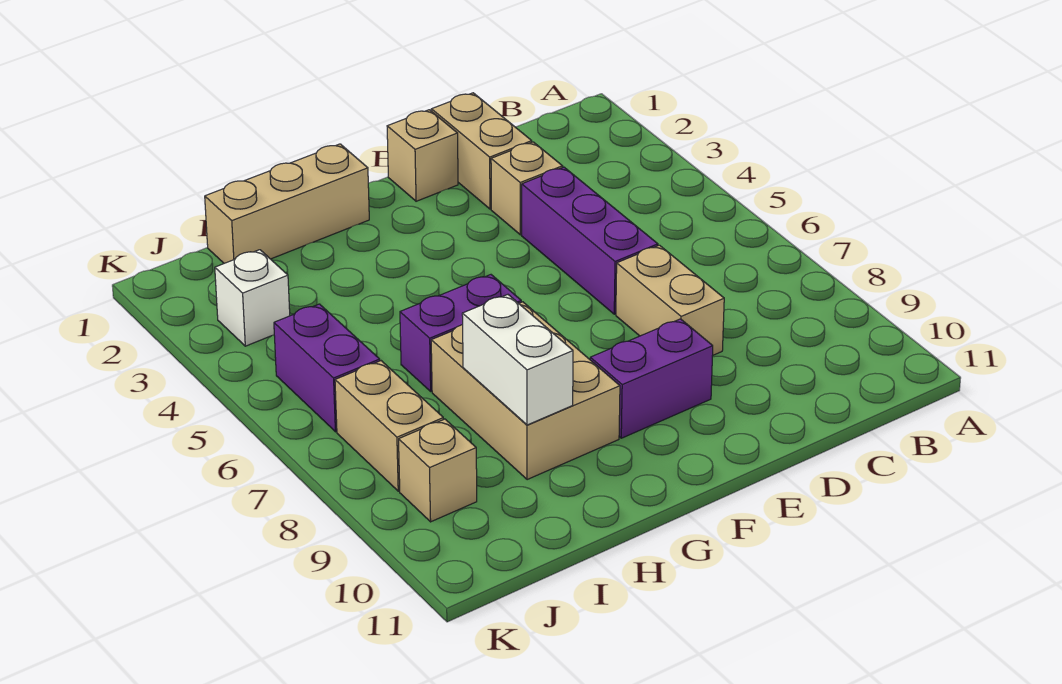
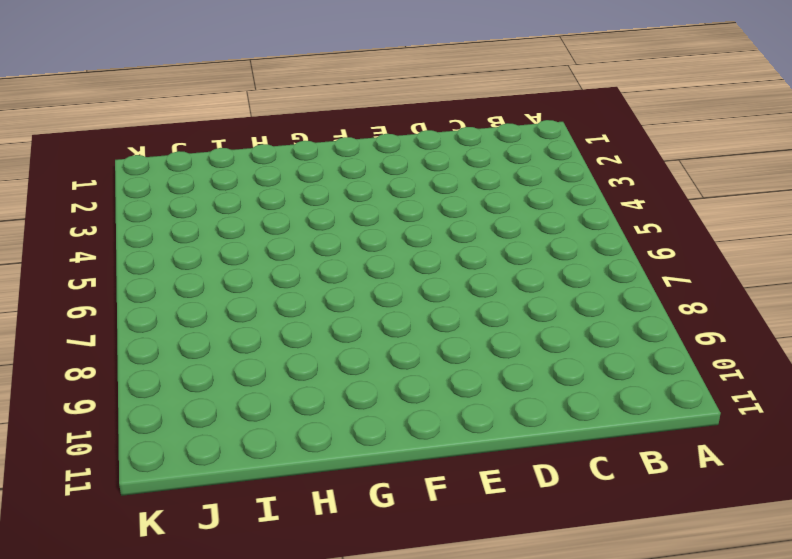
none -> tan brick D1:D2 level 1
none -> tan brick D3 level 1
none -> purple brick D4:D6 level 1

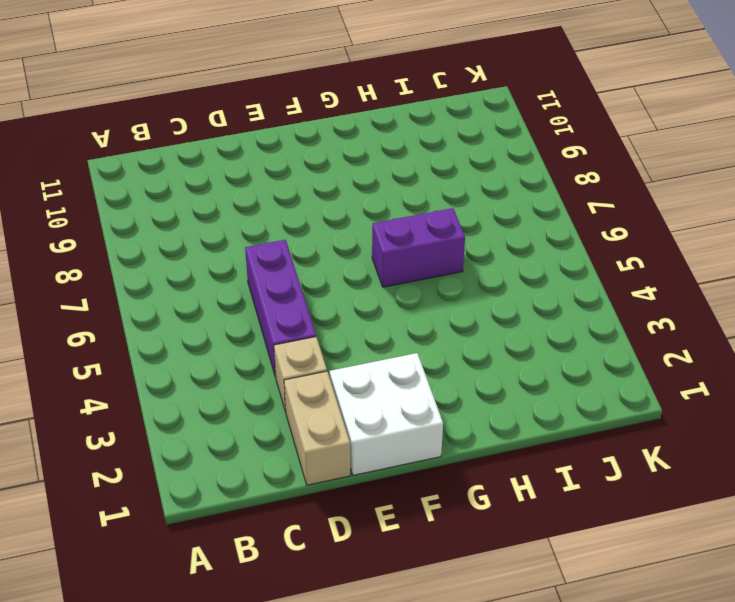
white brick E1:F2 level 1 -> tan brick E1 level 1
none -> tan brick D7:D8 level 1
none -> purple brick E9:F9 level 1
none -> tan brick G1:I1 level 1

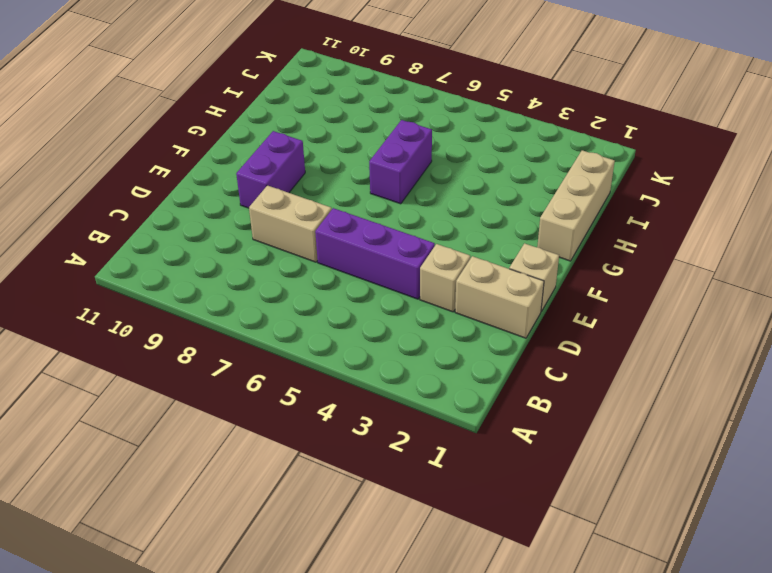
none -> tan brick G7:H9 level 1
none -> white brick J3 level 1
none -> purple brick J5:J6 level 1

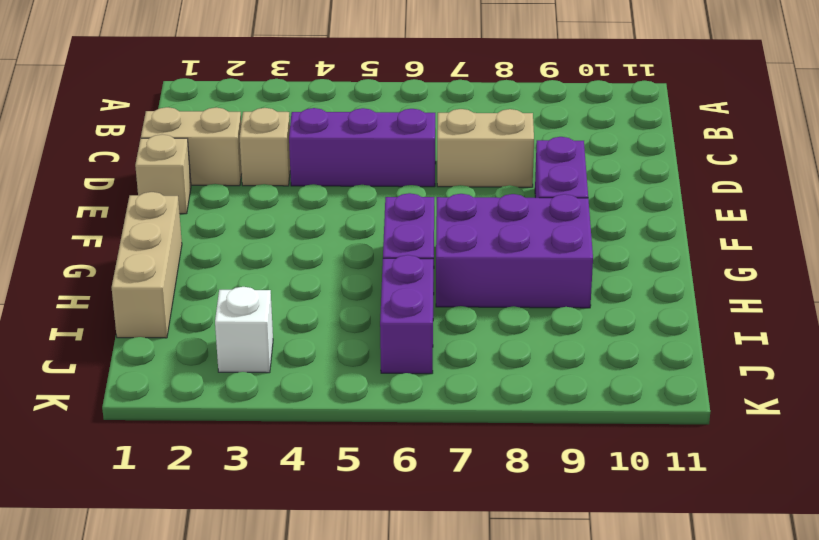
purple brick G7:H9 level 1 -> tan brick G7:H9 level 1
purple brick I6:J6 level 1 -> purple brick J5:J6 level 1
none -> tan brick J7:J8 level 1
none -> tan brick J9 level 1
none -> white brick H8:H9 level 2

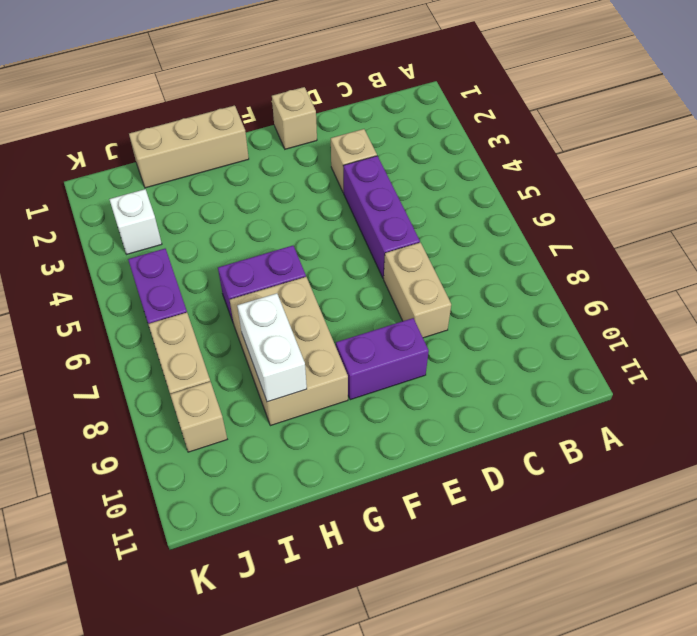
none -> tan brick D1:D2 level 1

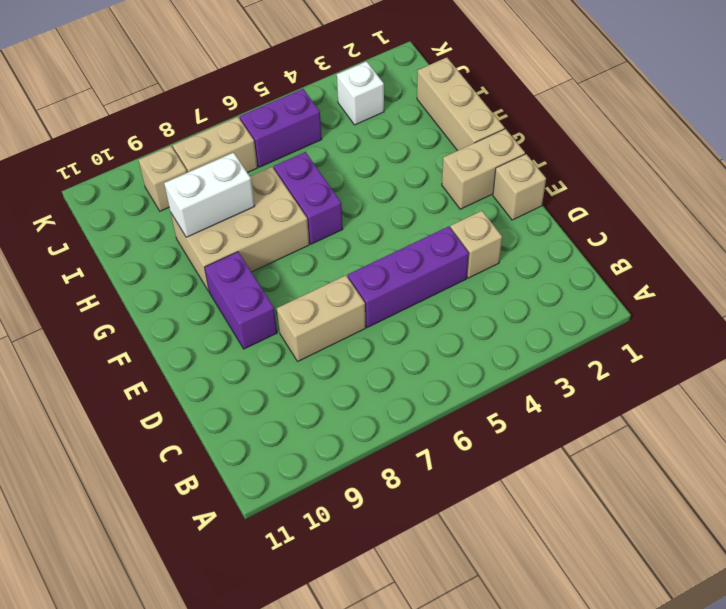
tan brick F1:F2 level 1 -> tan brick D1:D2 level 1

